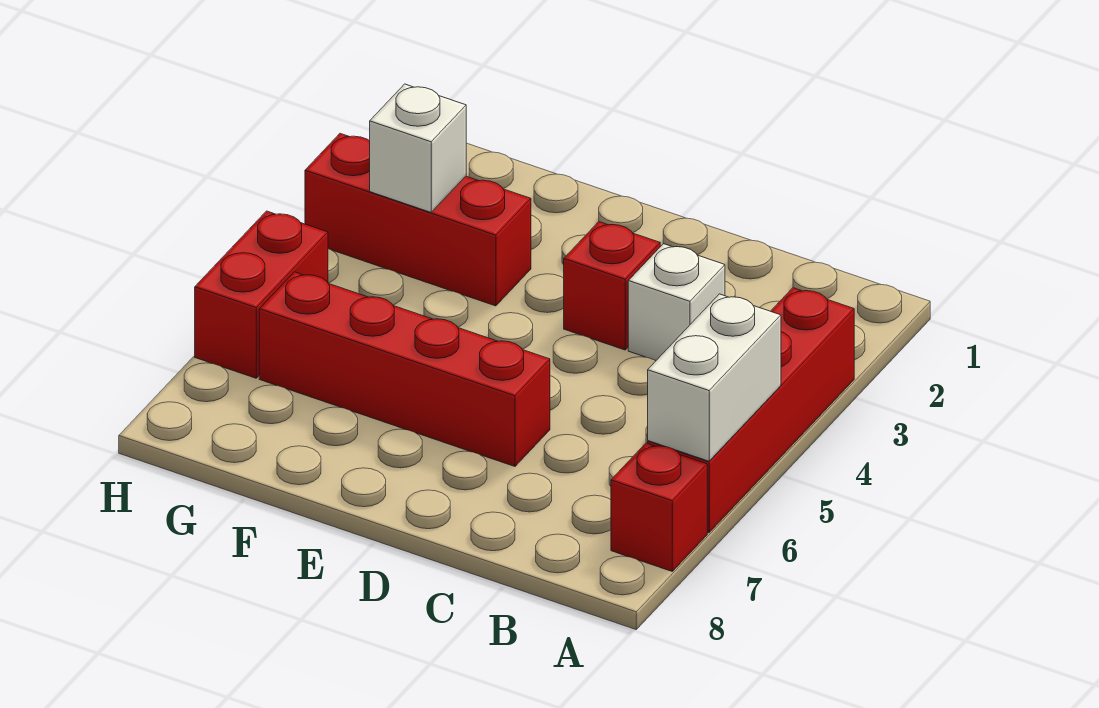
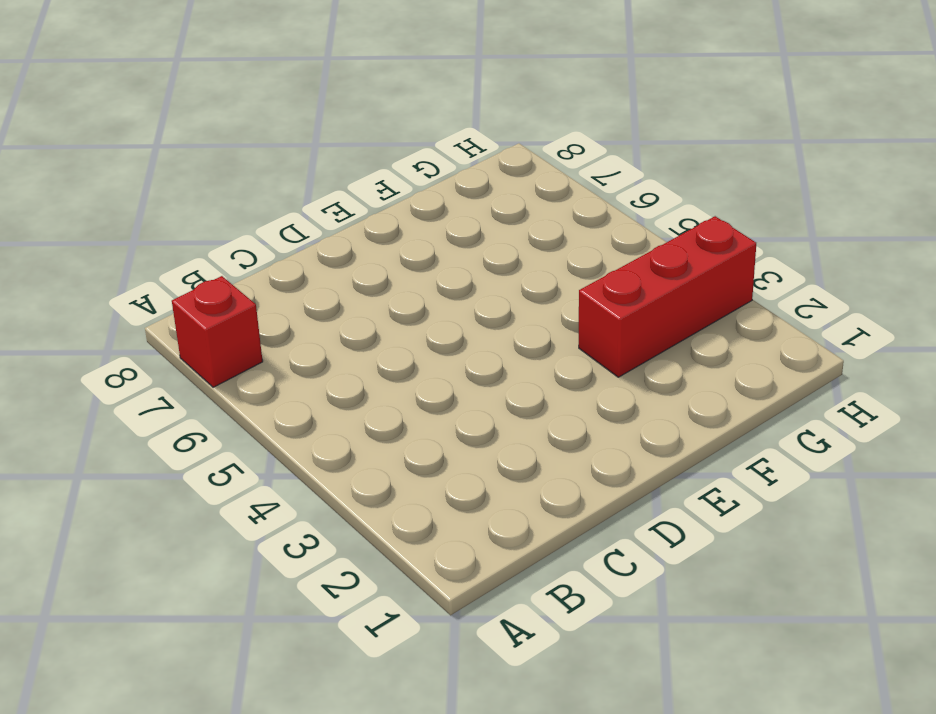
none -> red brick A3:A6 level 1
none -> white brick C3 level 1

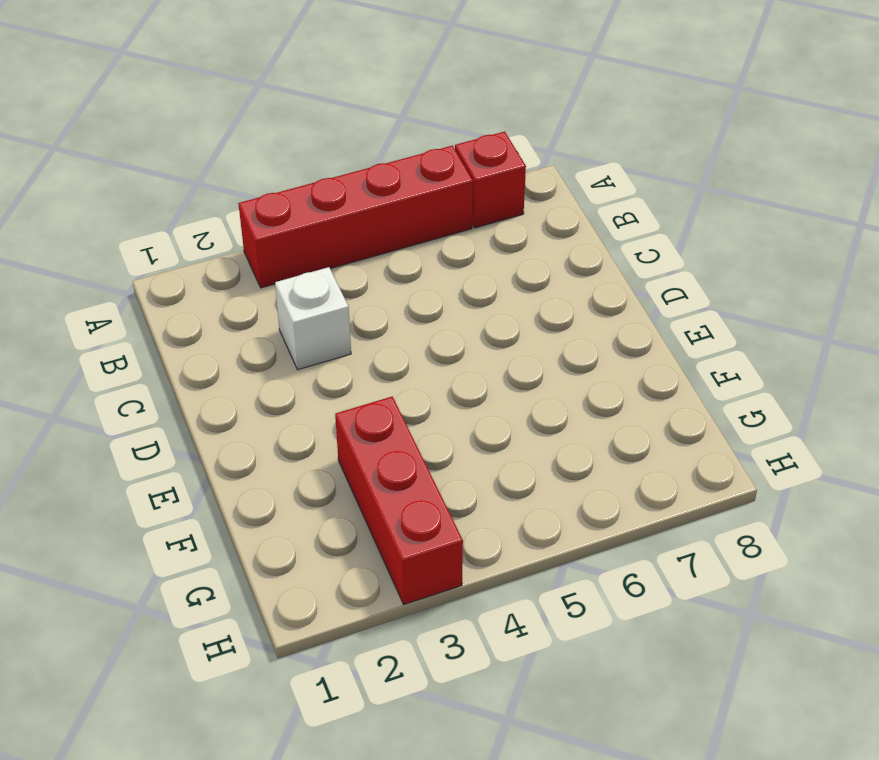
none -> red brick D3 level 1
none -> red brick D6:G6 level 1

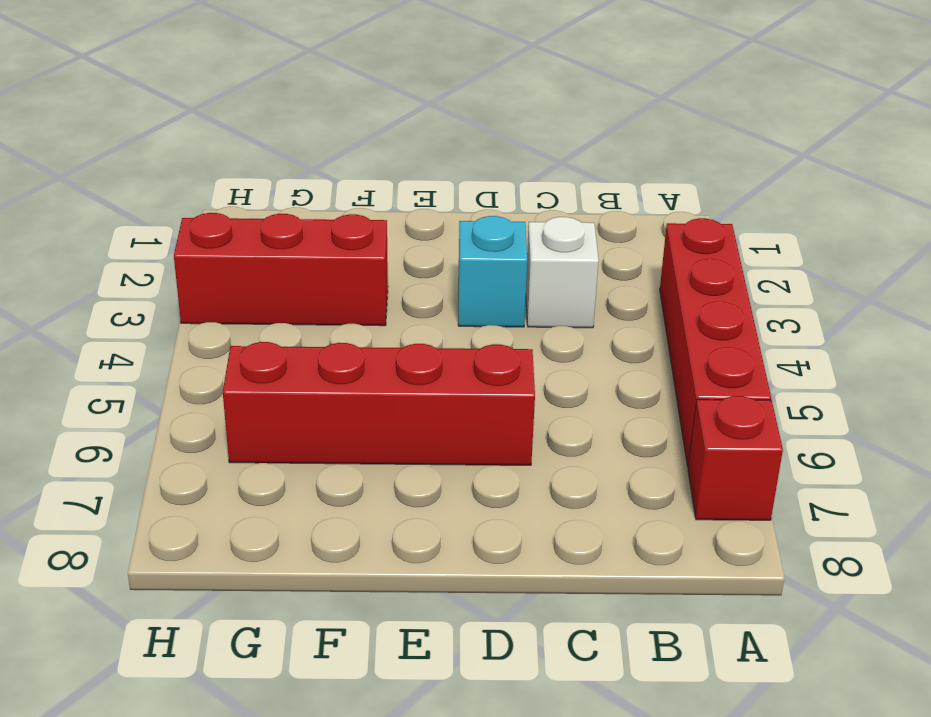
cyan brick D3 level 1 -> red brick D3 level 1
none -> red brick H5:H6 level 1
none -> white brick A5:A6 level 2

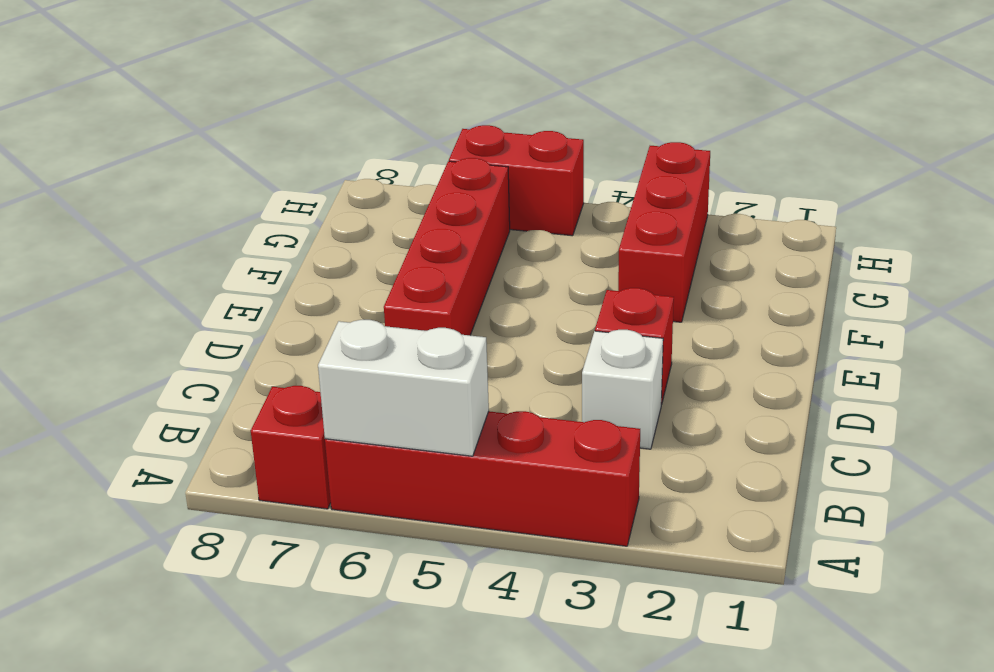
none -> white brick G3 level 2

